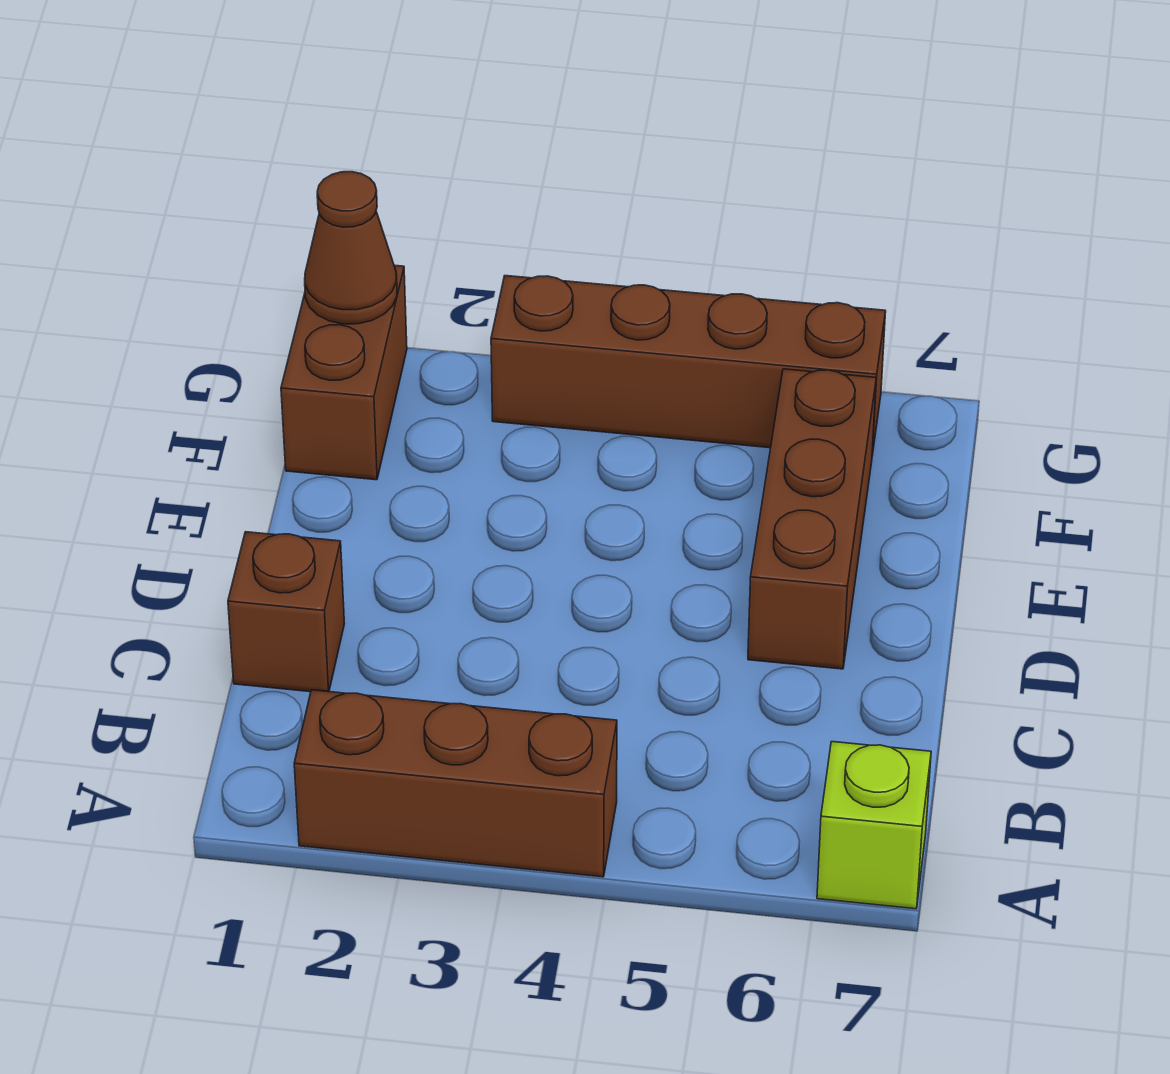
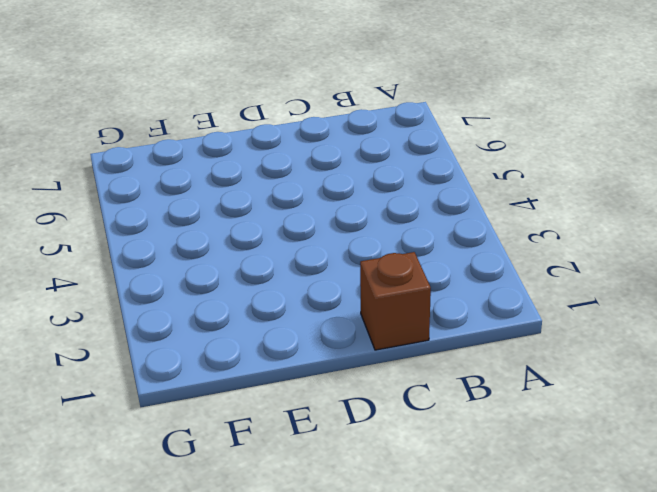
none -> brown brick A2:A4 level 1
none -> lime brick A7 level 1

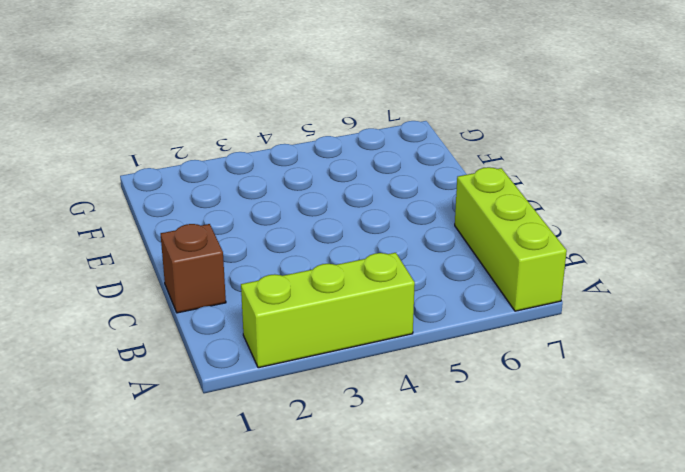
lime brick A2:A4 level 1 -> brown brick A2:A4 level 1
lime brick A7:C7 level 1 -> lime brick A7 level 1
none -> brown brick D6:F6 level 1
none -> brown brick F1:G1 level 1

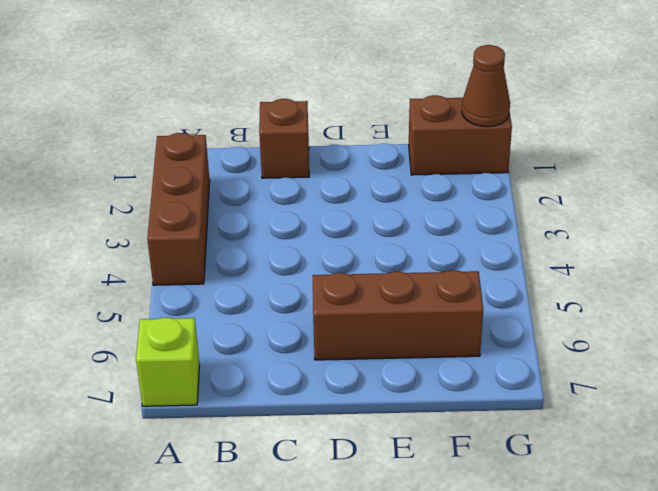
none -> brown brick G3:G6 level 1

